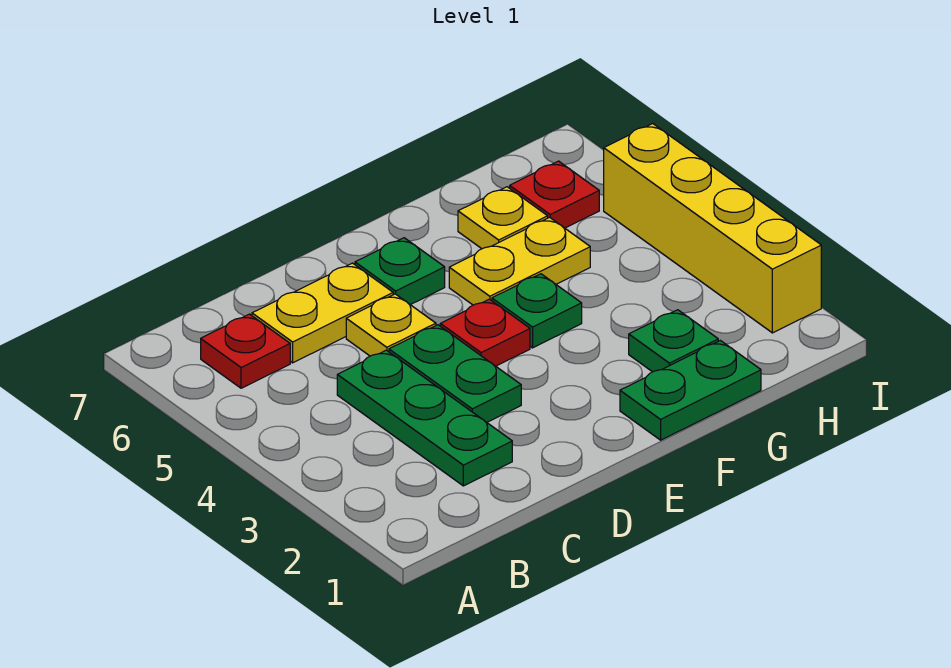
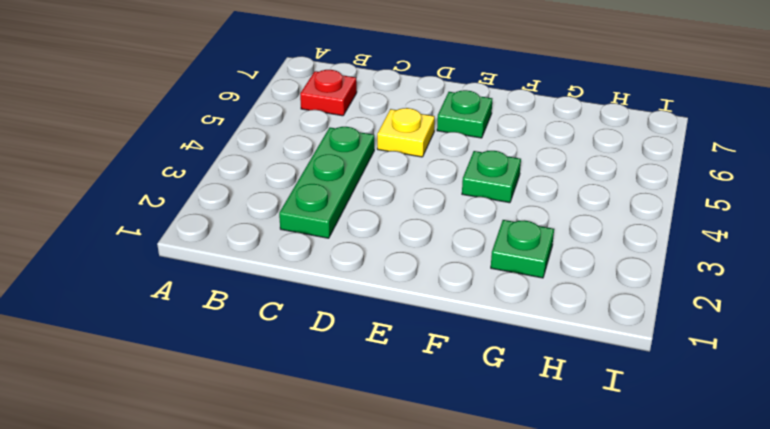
none -> yellow plate C6:D6 level 1
none -> green plate D3:D4 level 1
none -> red plate E4 level 1

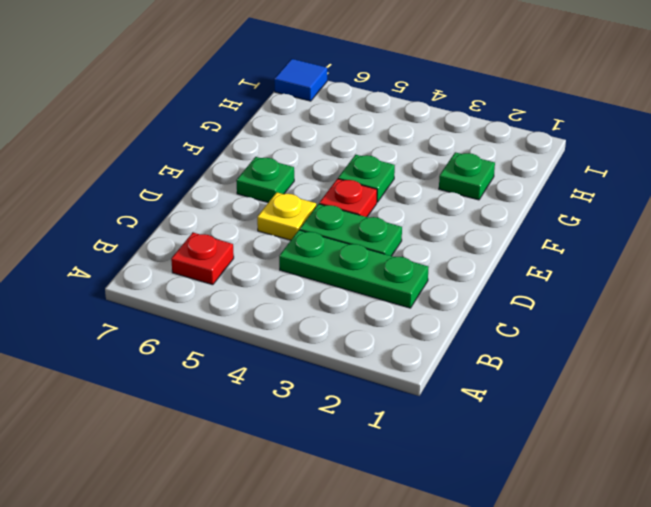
blue tile I7 level 1 -> none
none -> yellow plate C6:D6 level 1
none -> green plate F1:G1 level 1
none -> yellow plate F5:G5 level 1

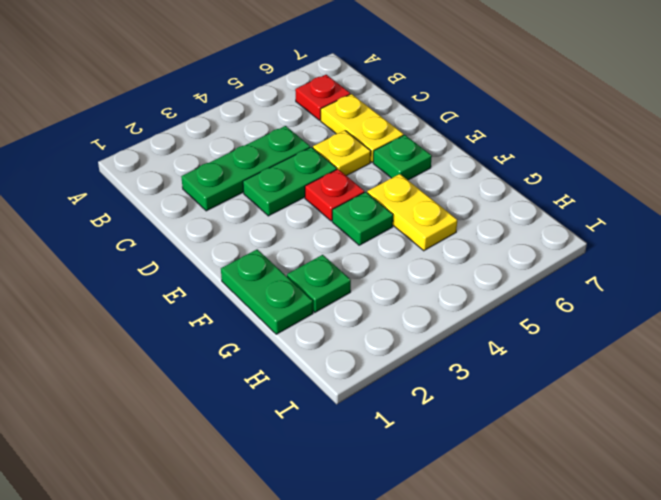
none -> yellow plate G6 level 1
none -> red plate H6 level 1
none -> yellow brick I2:I5 level 1

